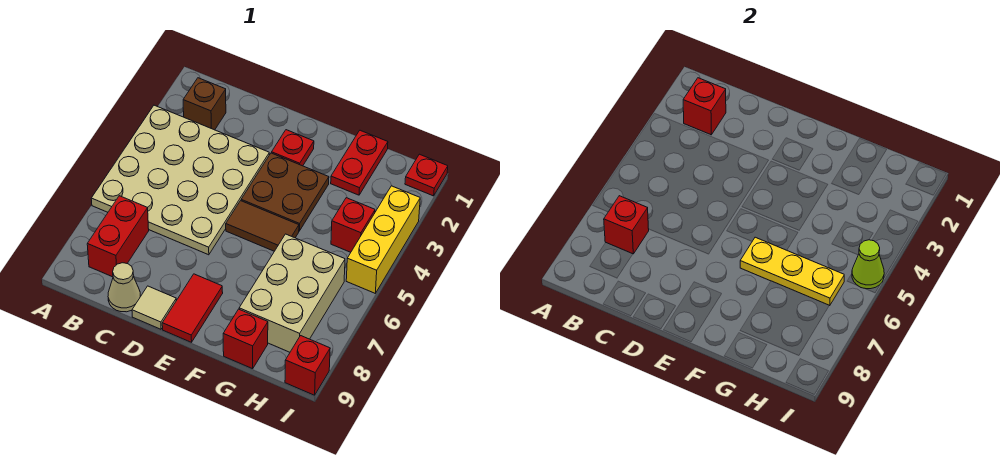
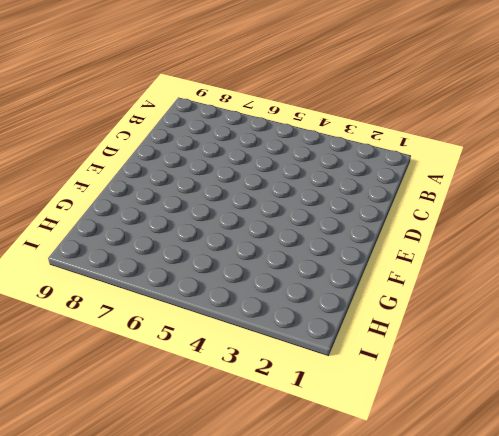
none -> tan plate A3:D6 level 1
none -> brown brick B2 level 1
none -> red brick B7:B8 level 1

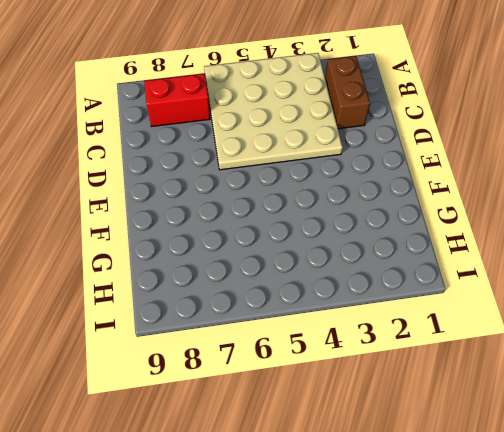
brown brick B2:C2 level 1 -> brown brick B2 level 1
none -> tan cone C9 level 1
none -> tan tile D9 level 1
none -> red plate E2 level 1

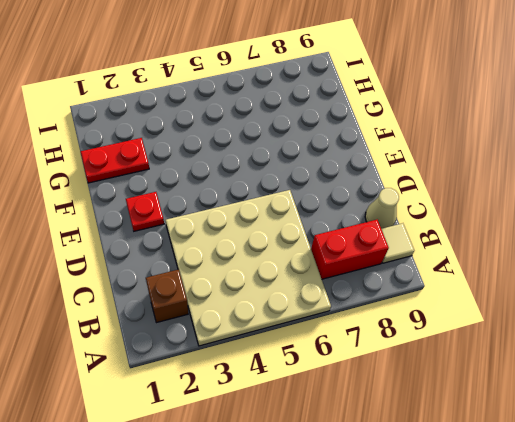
tan tile B9 level 1 -> tan tile D9 level 1
none -> brown plate E3:F4 level 1
none -> brown tile E5:F5 level 1
none -> red tile E8:E9 level 1

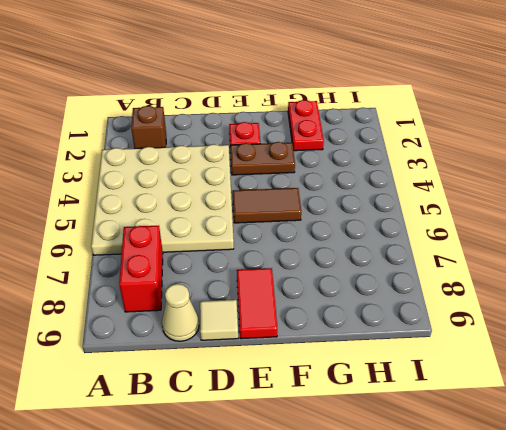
brown plate E3:F3 level 1 -> brown plate E3:F4 level 1
none -> tan brick G6:H8 level 1
none -> red brick G9 level 1
none -> red brick H4 level 1

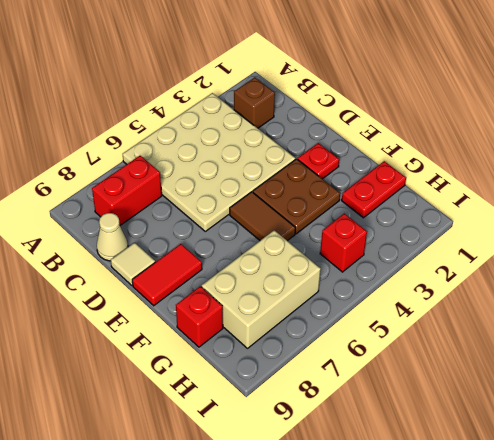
none -> red plate I1 level 1
none -> yellow brick I3:I5 level 1
none -> red brick I9 level 1

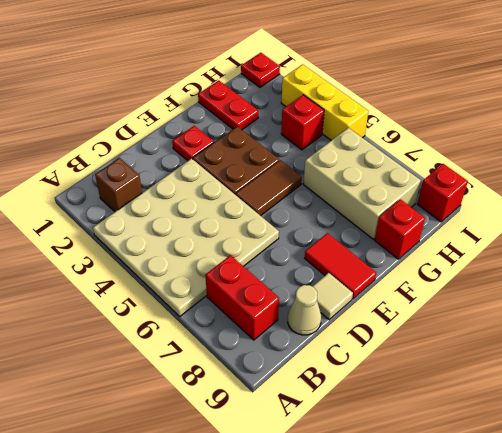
none -> red brick B2 level 2
none -> red brick B7 level 2
none -> yellow plate F6:H6 level 2

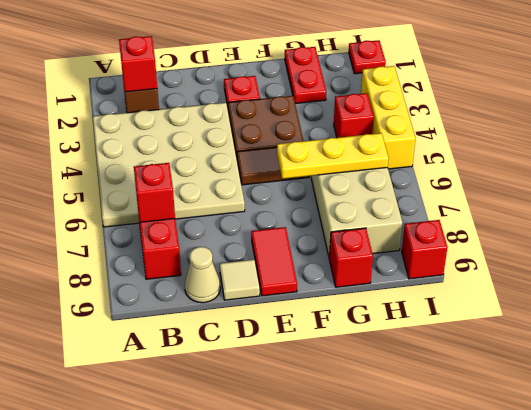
none -> lime cone I5 level 2

